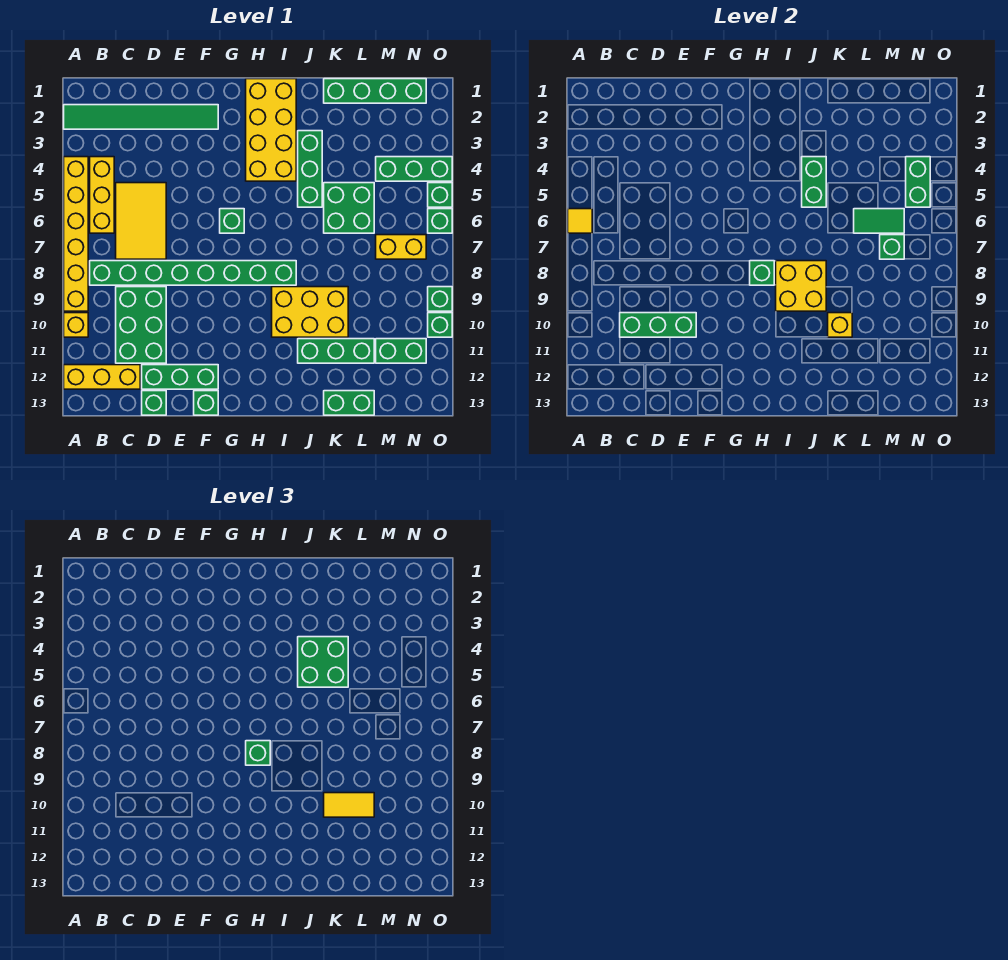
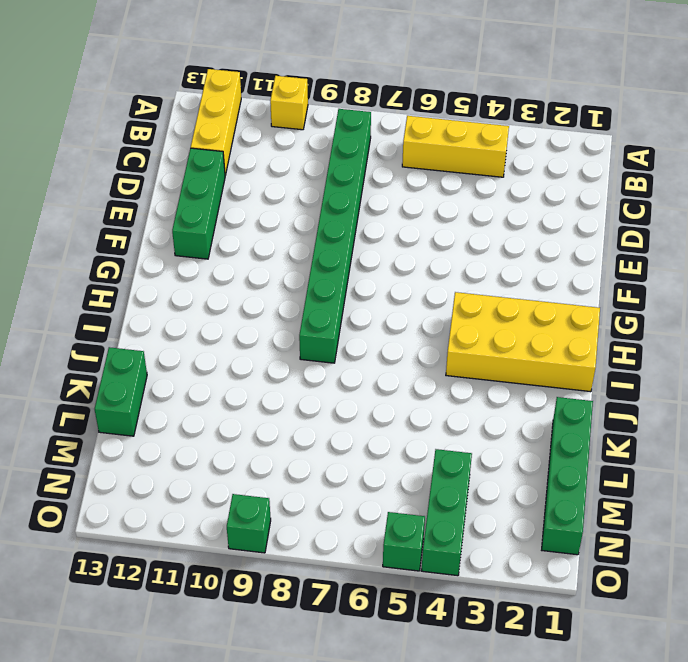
none -> green tile A2:F2 level 1
none -> yellow brick A4:A9 level 1
none -> yellow tile C5:D7 level 1
none -> green brick C9:D11 level 1

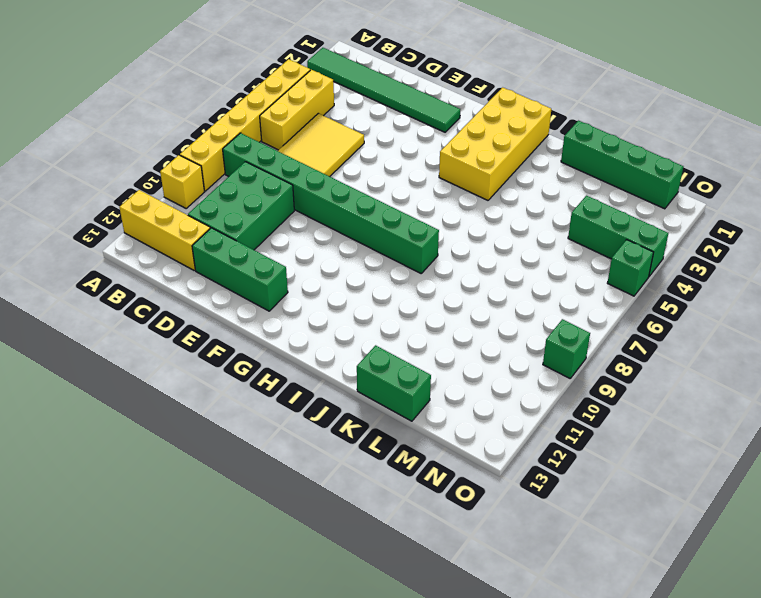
none -> green brick D13 level 1
none -> green brick F13 level 1
none -> green brick G6 level 1
none -> yellow brick I9:K10 level 1

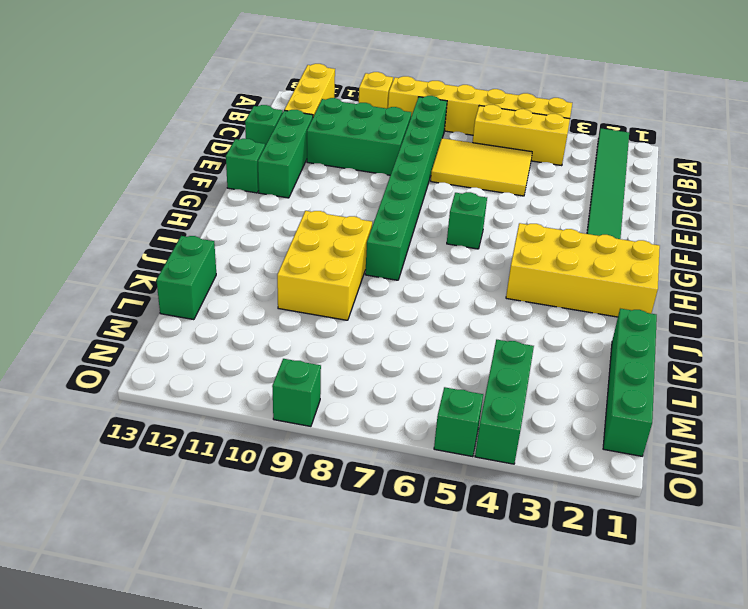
none -> green brick J3:J5 level 1
none -> green brick J11:L11 level 1
none -> green brick K5:L6 level 1
none -> yellow brick M7:N7 level 1

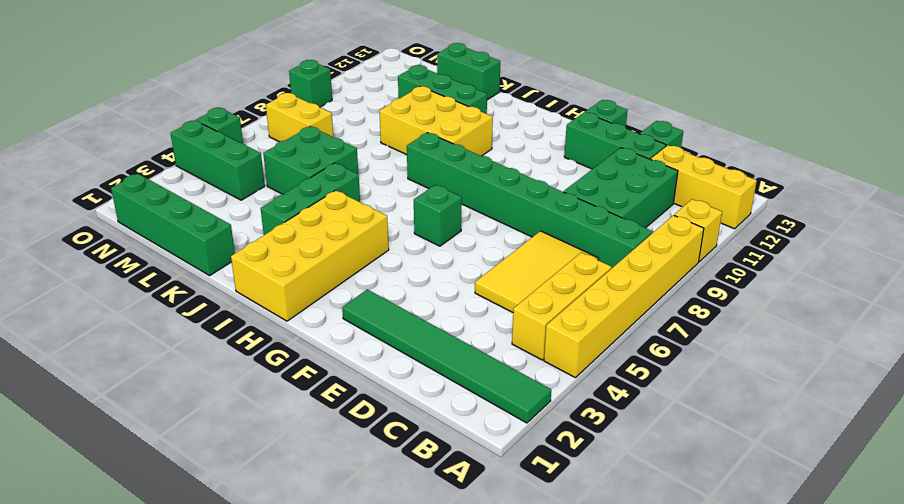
none -> green brick M11:N11 level 1
none -> green brick O6 level 1
none -> green brick O10 level 1
none -> yellow tile A6 level 2

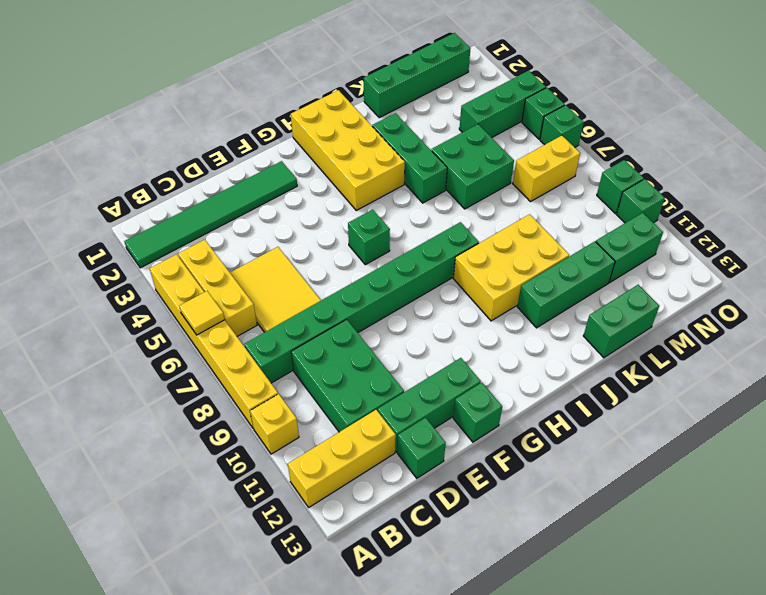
none -> green brick C10:E10 level 2
none -> green brick H8 level 2
none -> yellow brick I8:J9 level 2
none -> green brick J4:J5 level 2

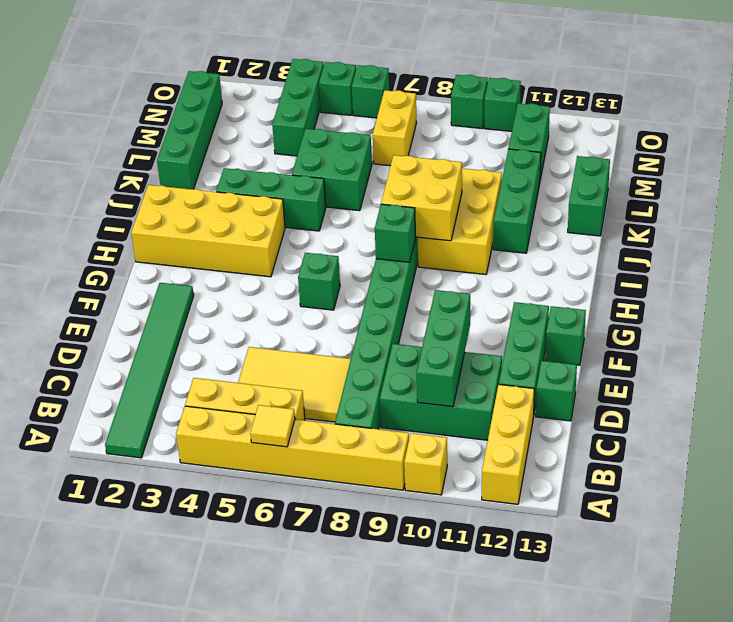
none -> green brick J4:J5 level 2
none -> yellow brick K10 level 2
none -> green tile L6:M6 level 2
none -> green brick M7 level 2

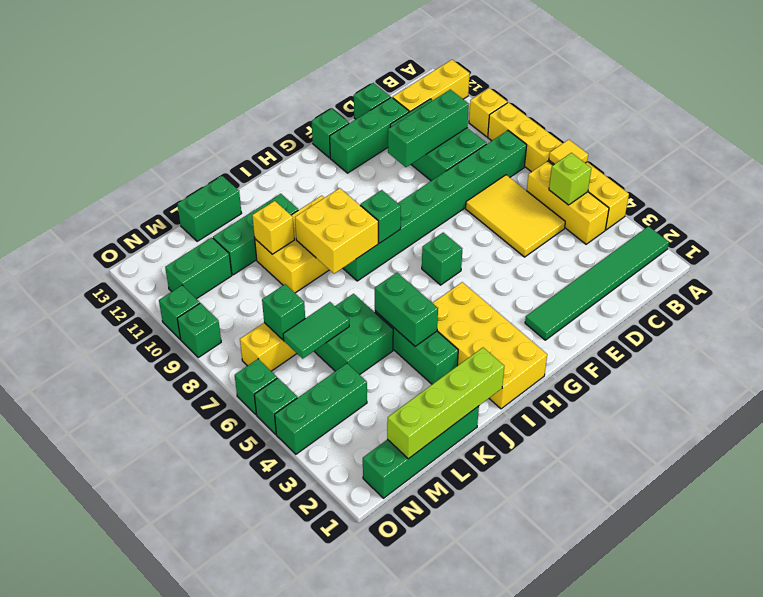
lime brick B5 level 2 -> none
lime brick J1:M1 level 2 -> none
none -> green brick N4:N5 level 2
none -> green brick H8 level 3
none -> green brick J4:K5 level 3
none -> yellow tile K10:L10 level 3

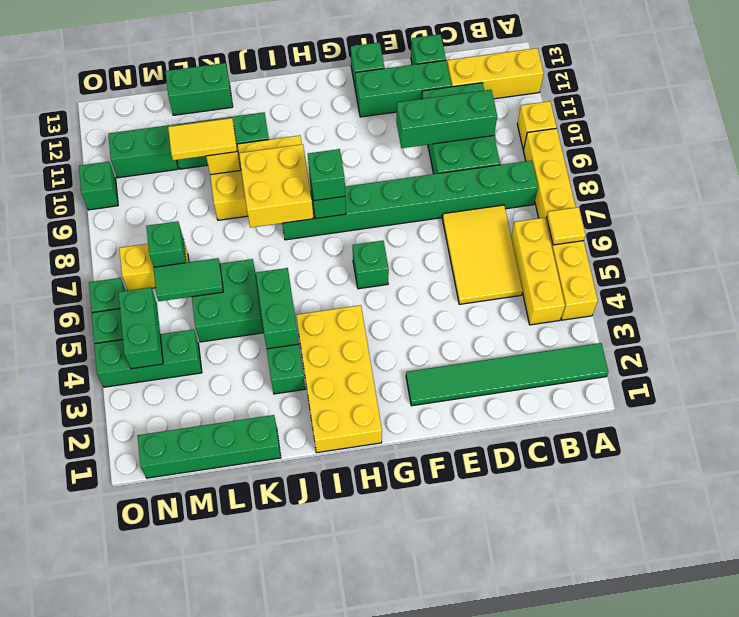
none -> green brick O9 level 1
none -> green brick J4:K5 level 3

